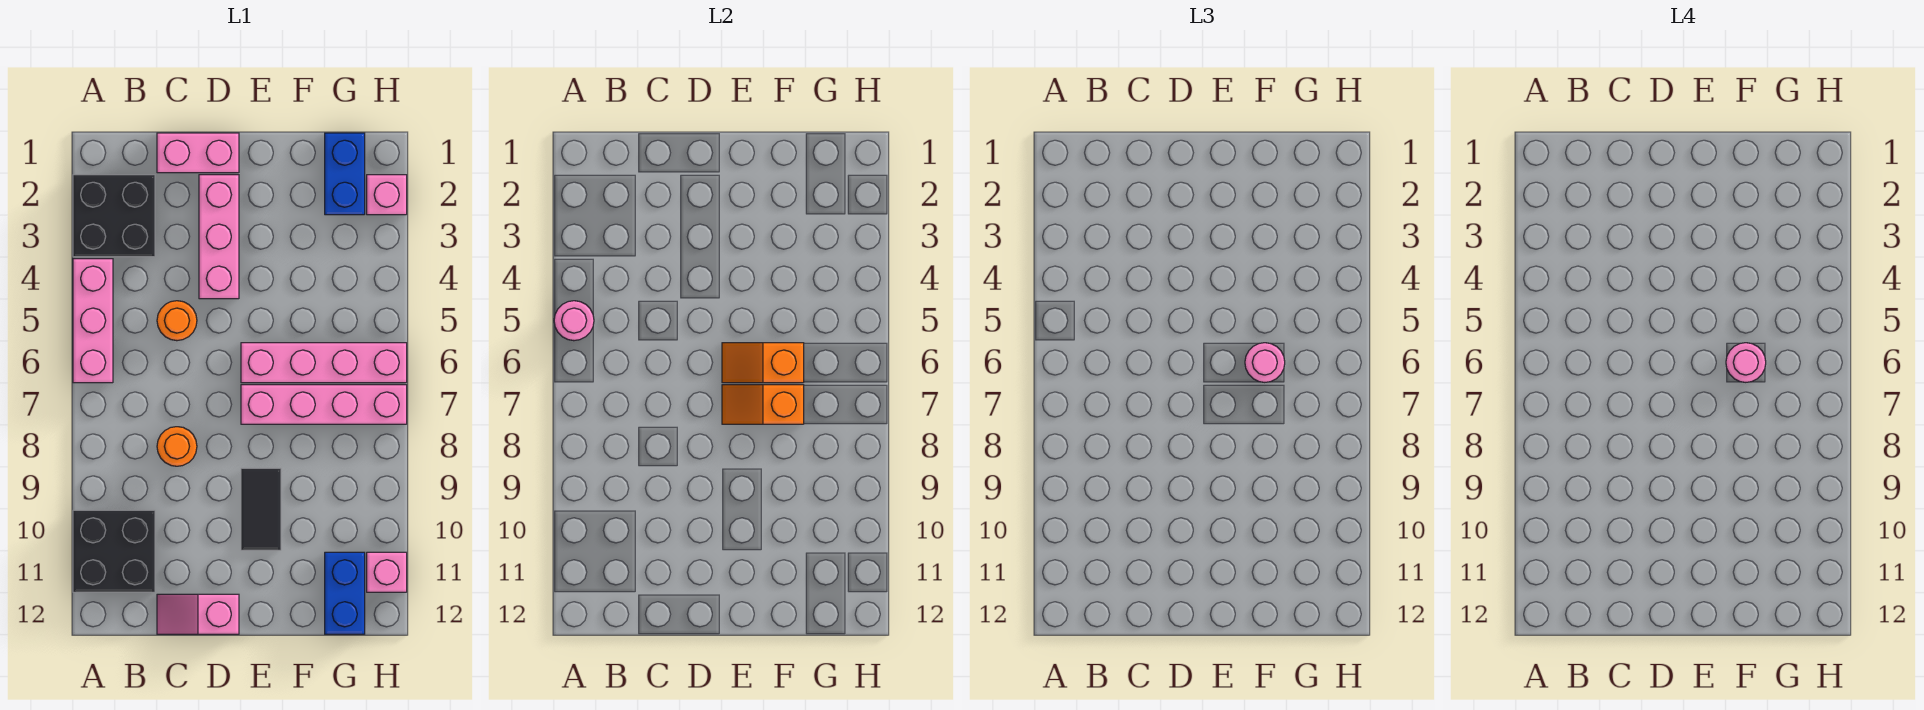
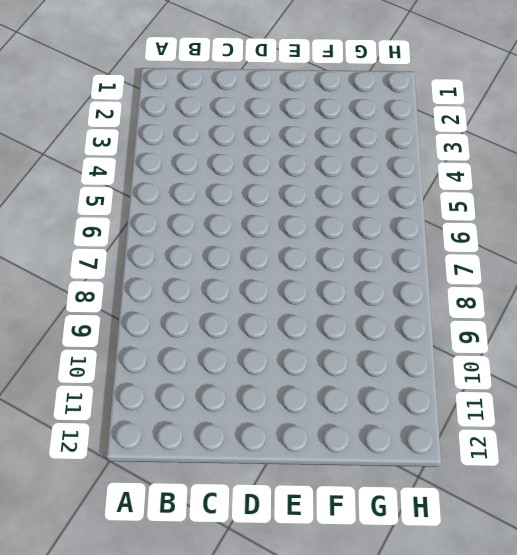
none -> black brick A2:B3 level 1
none -> pink brick A4:A6 level 1
none -> black brick A10:B11 level 1

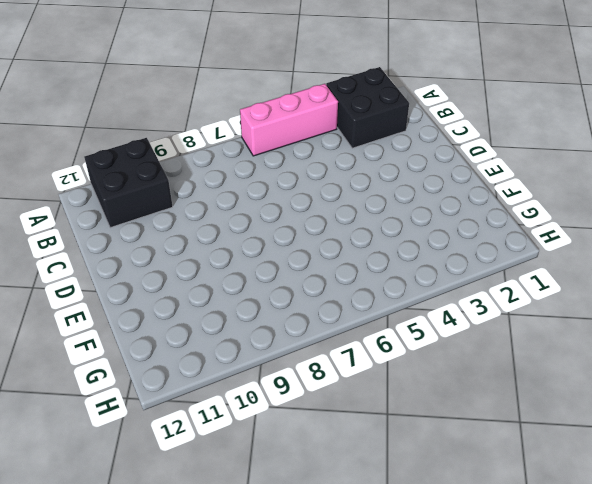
none -> pink brick C1:D1 level 1
none -> orange round brick C5 level 1
none -> orange round brick C8 level 1

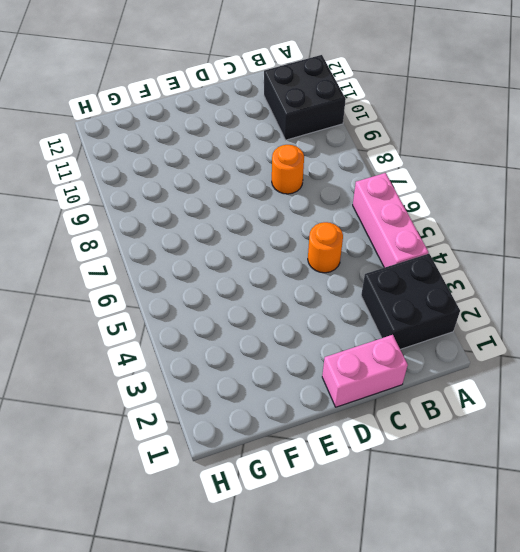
none -> pink slope C12:D12 level 1 top D
none -> pink brick D2:D4 level 1
none -> pink brick E6:H6 level 1

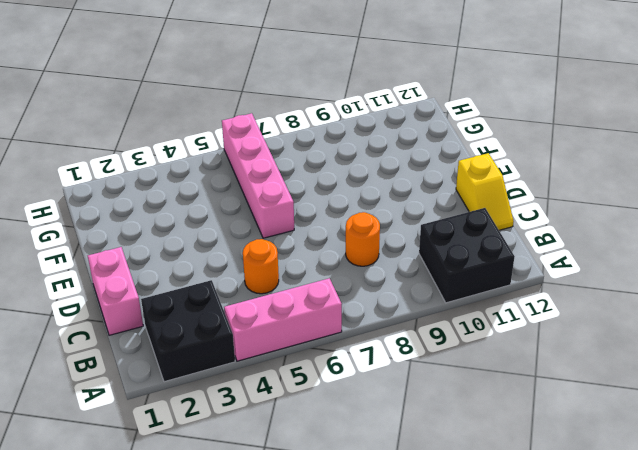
yellow slope C12:D12 level 1 top D -> pink slope C12:D12 level 1 top D
none -> pink brick D2:D4 level 1
none -> pink brick E7:H7 level 1
none -> black tile E9:E10 level 1

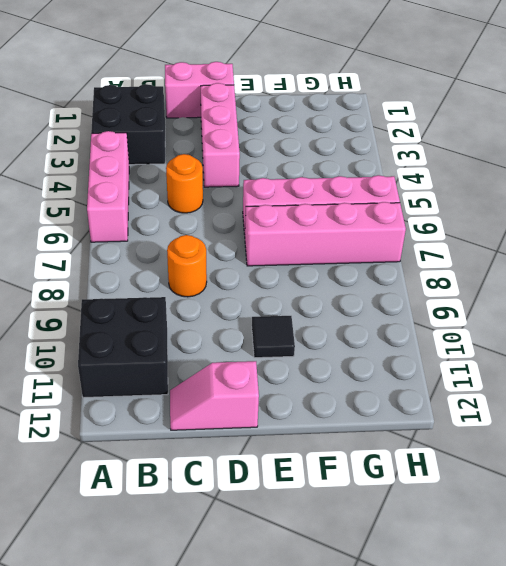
black tile E10 level 1 -> black tile E9:E10 level 1
none -> blue brick G1:G2 level 1
none -> blue brick G11:G12 level 1
none -> pink brick H2 level 1

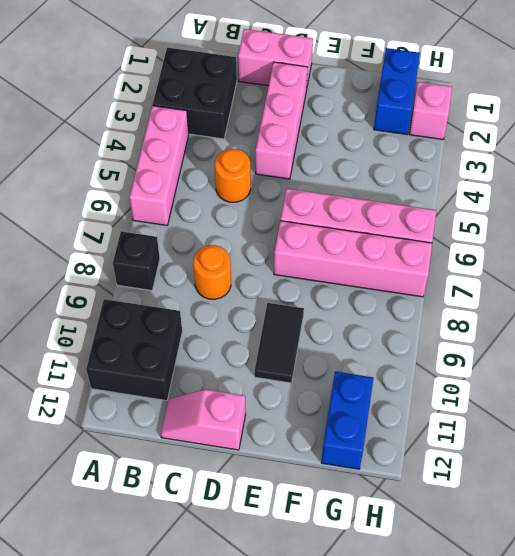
black brick A8 level 1 -> none
none -> pink brick H11 level 1
none -> pink round brick A5 level 2
none -> orange slope E6:F6 level 2 top F

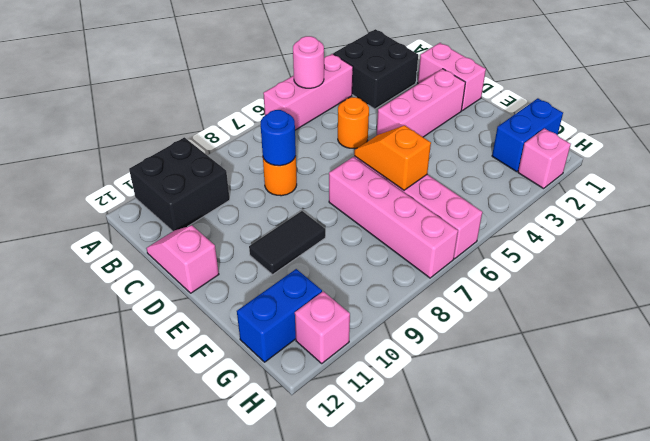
blue round brick C8 level 2 -> none
none -> orange slope E7:F7 level 2 top F
none -> pink round brick F6 level 3
none -> pink round brick F6 level 4

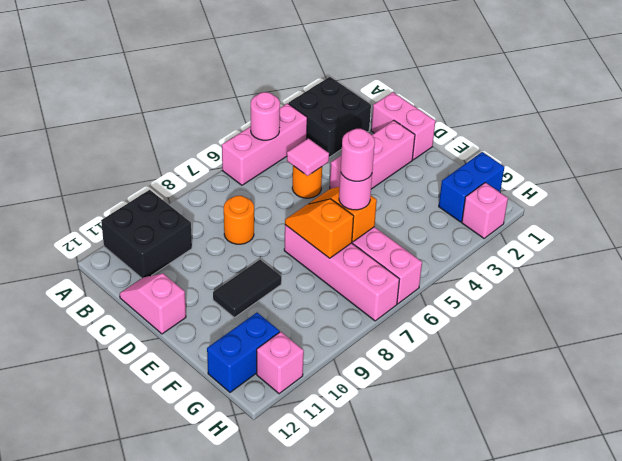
pink tile C5 level 2 -> none

